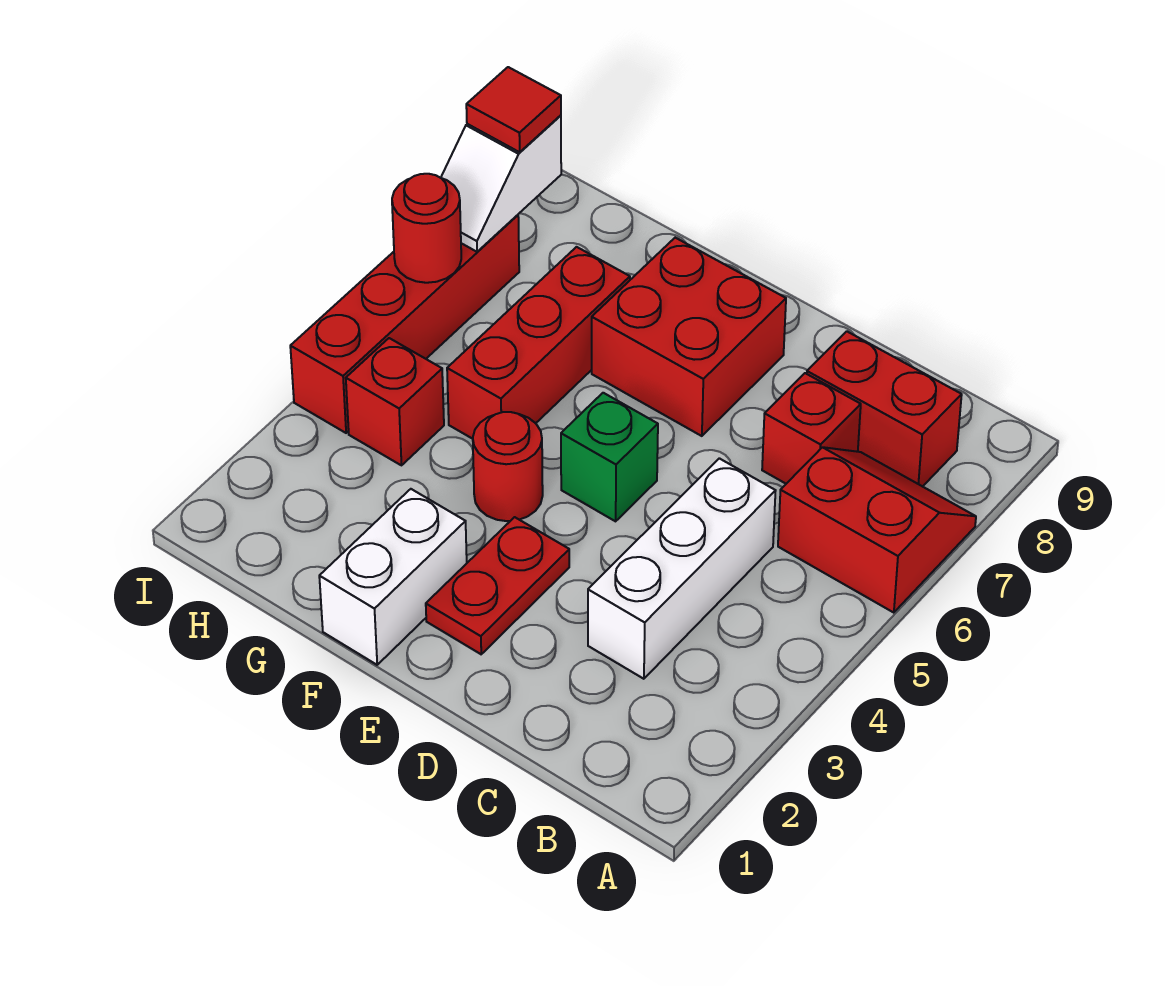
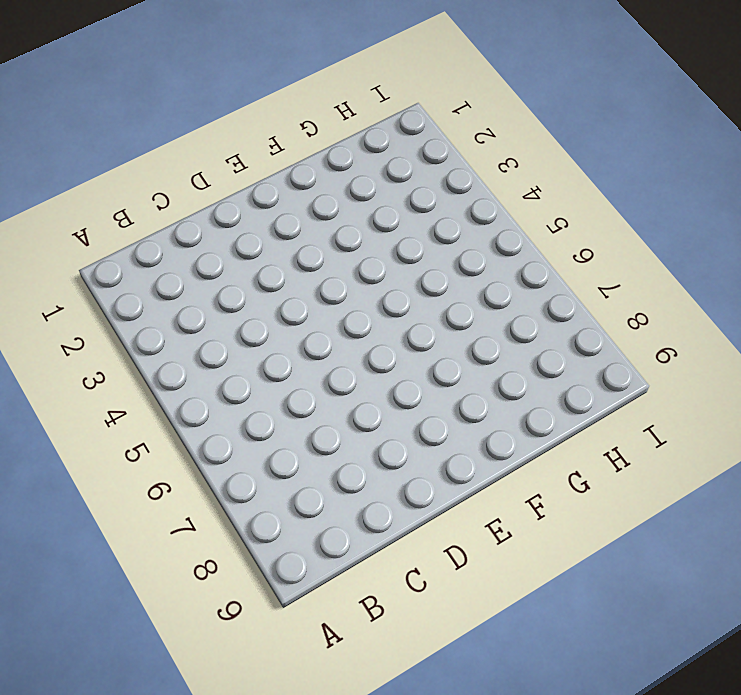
none -> red slope A6:B7 level 1 top 6
none -> red brick B8:C8 level 1
none -> white brick C3:C5 level 1

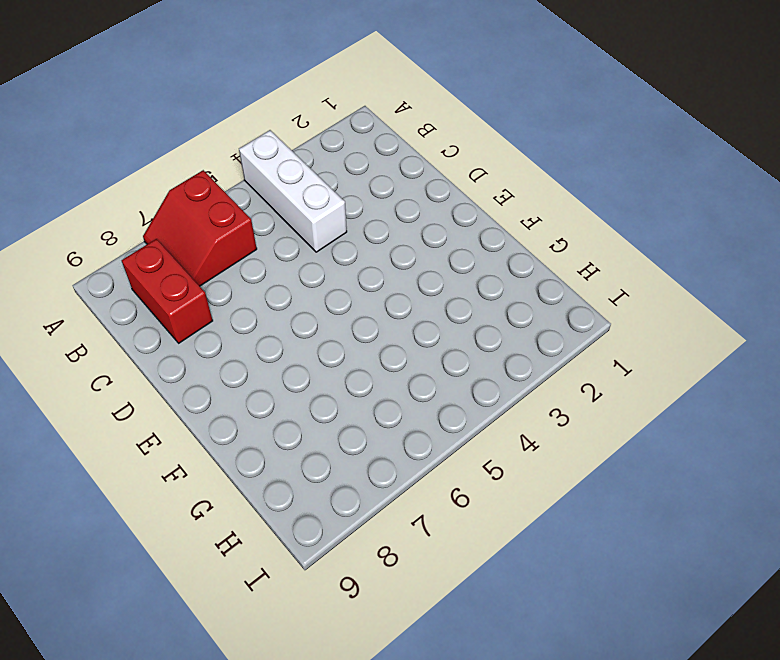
white brick A4:C4 level 1 -> white brick C3:C5 level 1
none -> red brick C7 level 1
none -> red plate E2:E3 level 1
none -> green brick E5 level 1

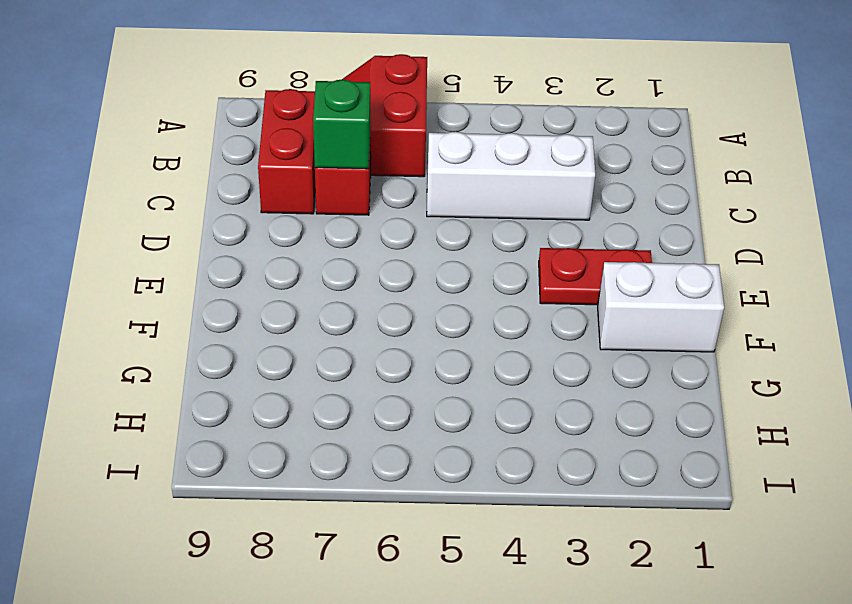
green brick C7 level 2 -> green brick E5 level 1
none -> red brick E7:F8 level 1
none -> red round brick F4 level 1
none -> red brick G5:G7 level 1

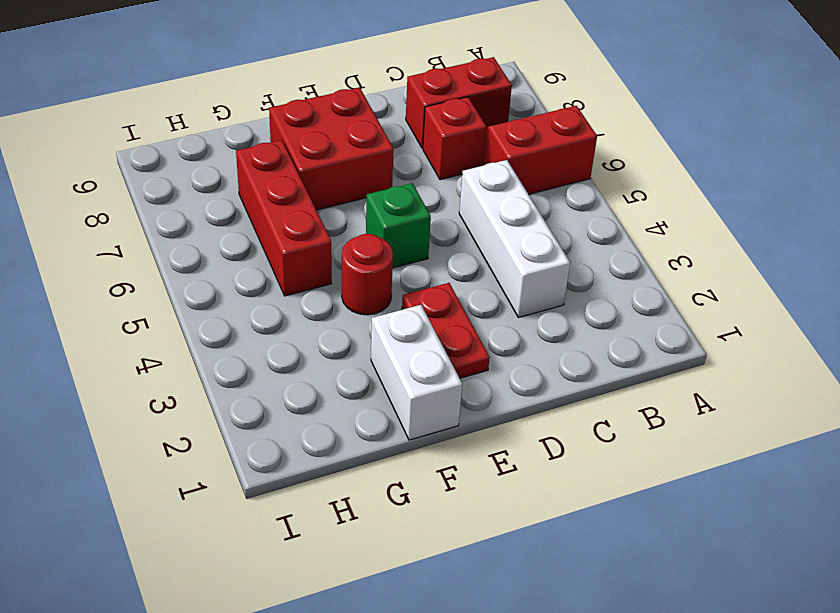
none -> red brick H4 level 1
none -> red brick I4:I7 level 1
none -> red round brick I6 level 2

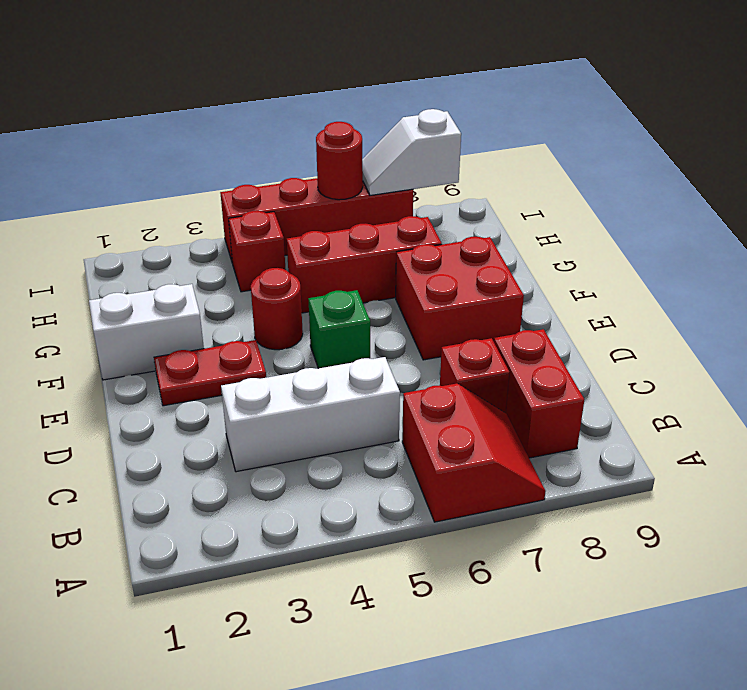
none -> red tile I8 level 3

